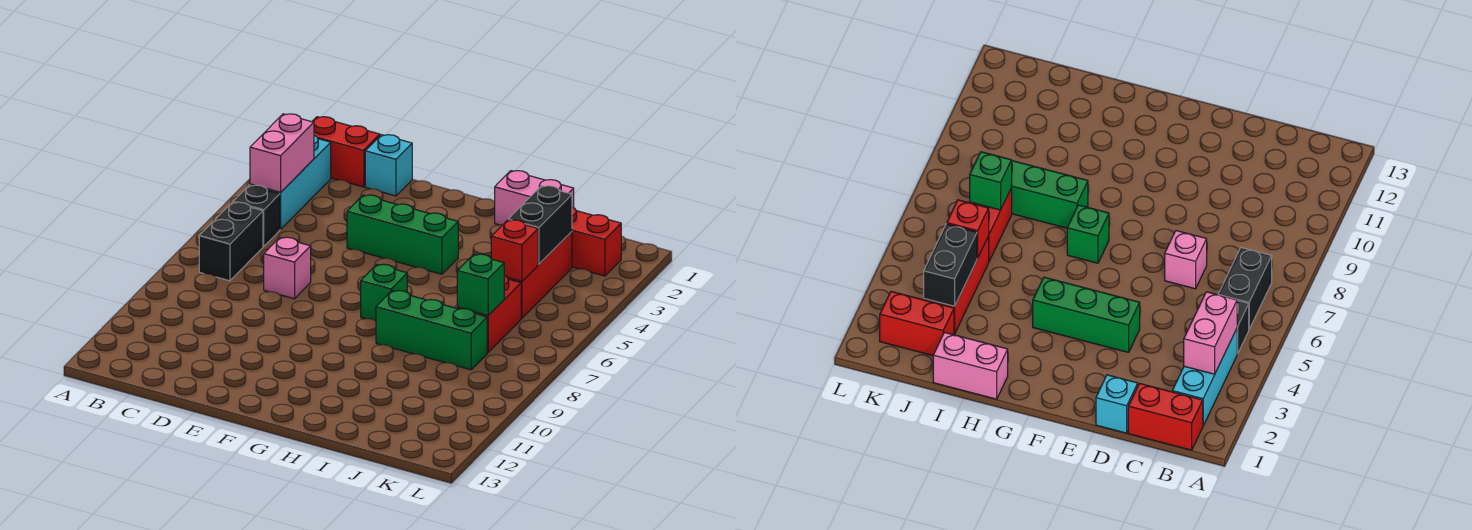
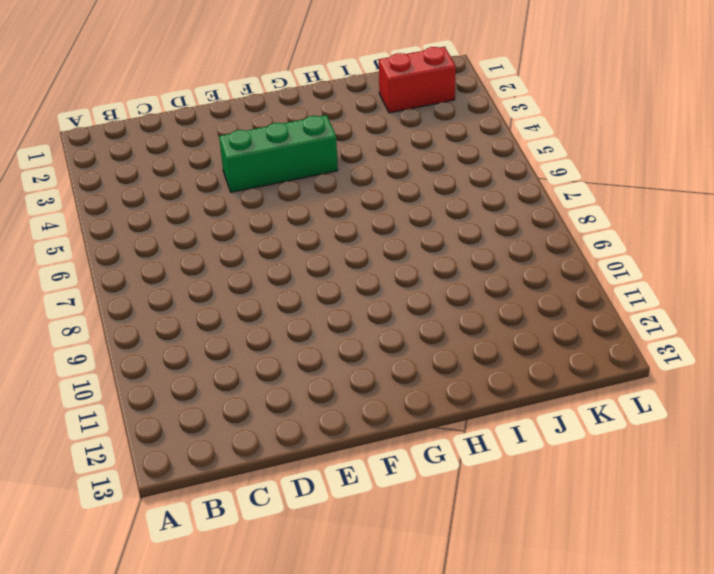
none -> red brick B1:C1 level 1
none -> cyan brick B2:B4 level 1
none -> black brick B5 level 1

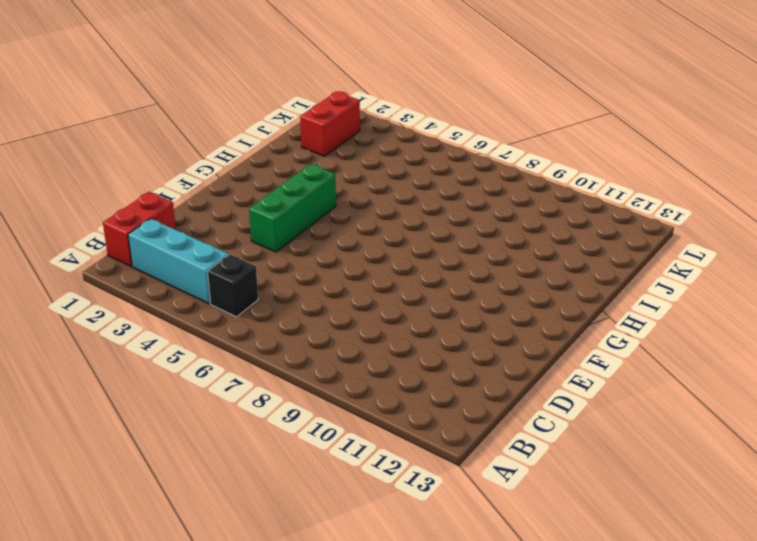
none -> black brick B6:B7 level 1
none -> cyan brick D1 level 1
none -> pink brick D7 level 1

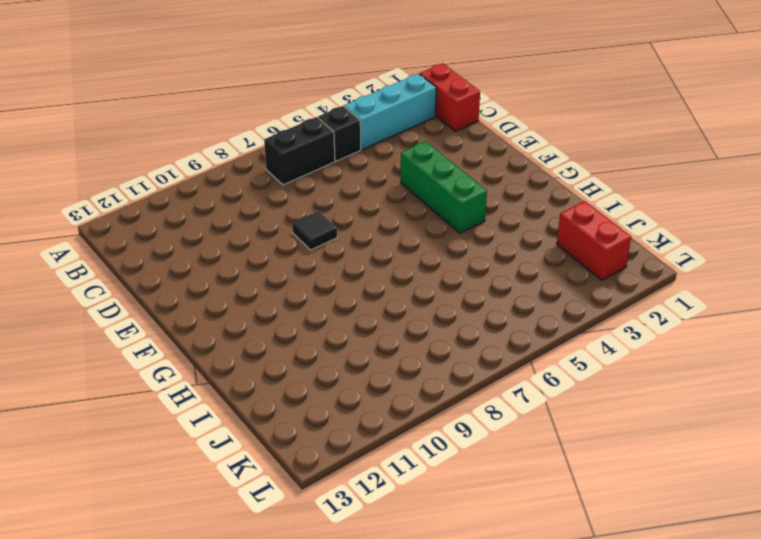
black tile E8 level 1 -> none
none -> cyan brick D1 level 1
none -> pink brick D7 level 1
none -> green brick G7 level 1

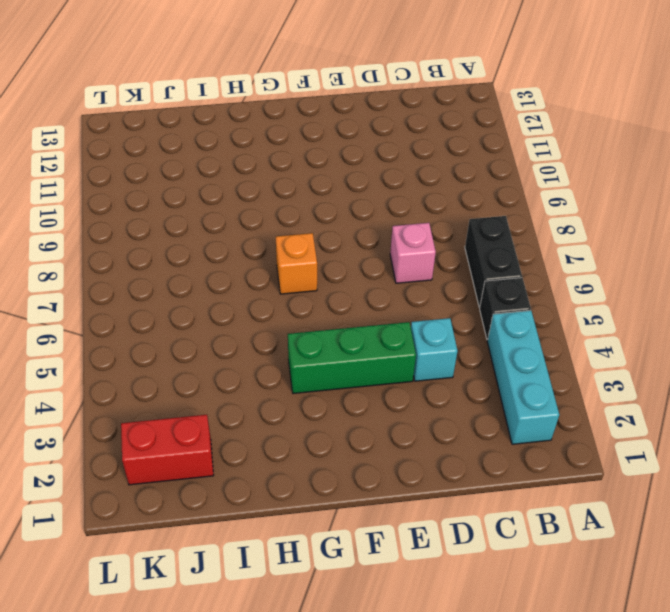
cyan brick D4 level 1 -> cyan brick D1 level 1
orange brick G7 level 1 -> green brick G7 level 1
none -> red brick B1:C1 level 1
none -> pink brick H1:I1 level 1
none -> green brick H8:J8 level 1

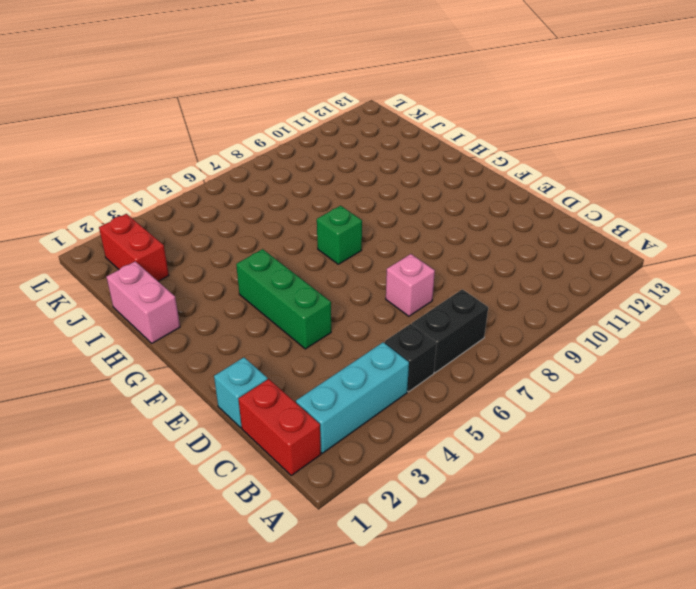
none -> green brick H8:J8 level 1
none -> red brick J3:J5 level 1
none -> red brick J6:J7 level 1

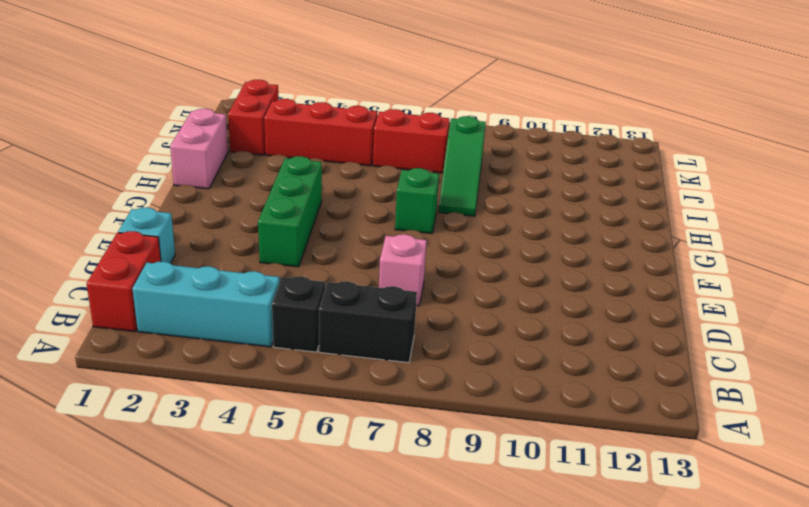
green slope H8:J8 level 1 top J -> green brick H8:J8 level 1
none -> pink brick B3:B4 level 2
none -> black brick J3:J4 level 2
none -> red brick J5 level 2

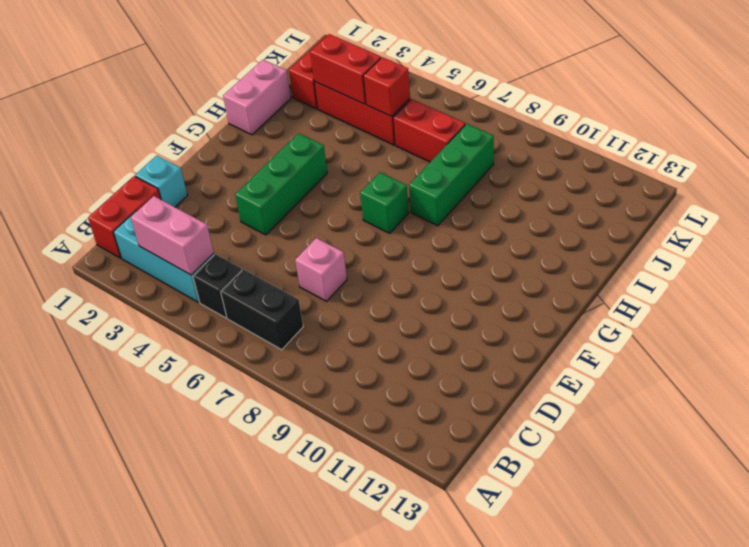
red brick J3:J4 level 2 -> black brick J3:J4 level 2
none -> green brick J7 level 2

